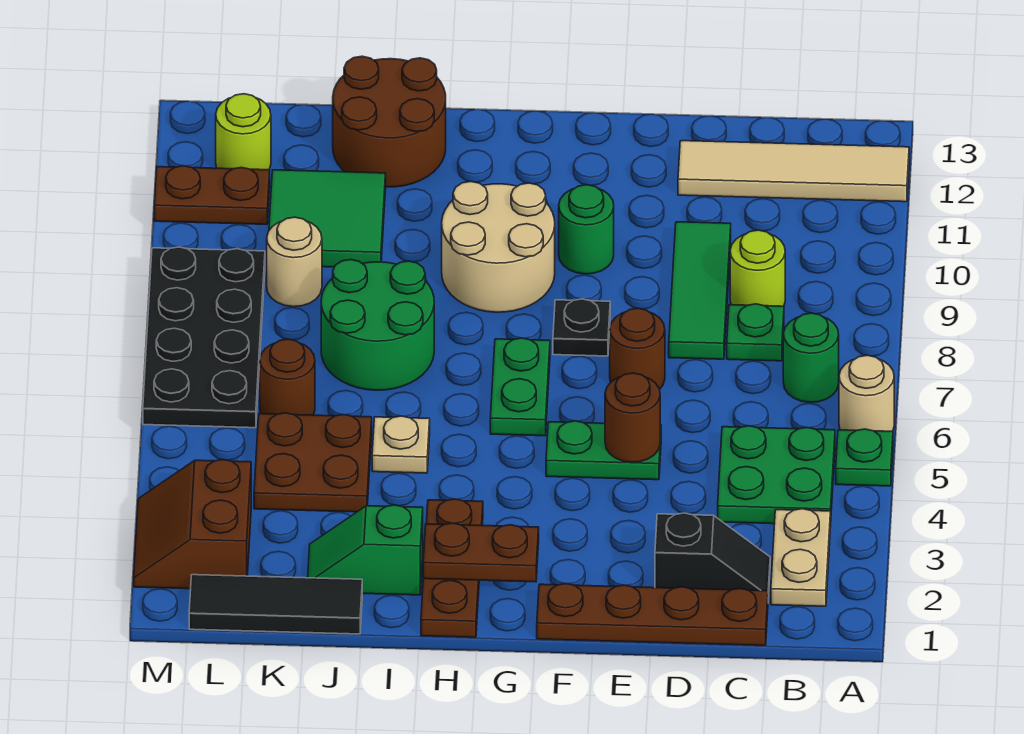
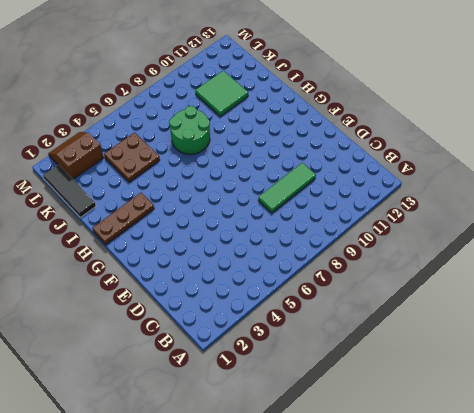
none -> green plate A5 level 1
none -> tan round brick A6 level 1
none -> tan tile A12:D12 level 1
none -> tan plate B2:B3 level 1

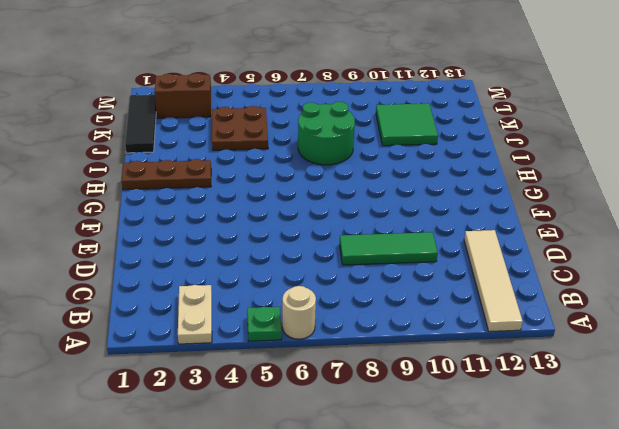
tan plate A3:B3 level 1 -> tan plate B2:B3 level 1
none -> green plate B4:C5 level 1
none -> green round brick B7 level 1
none -> brown plate C1:F1 level 1
none -> black slope C2:D2 level 1 top D

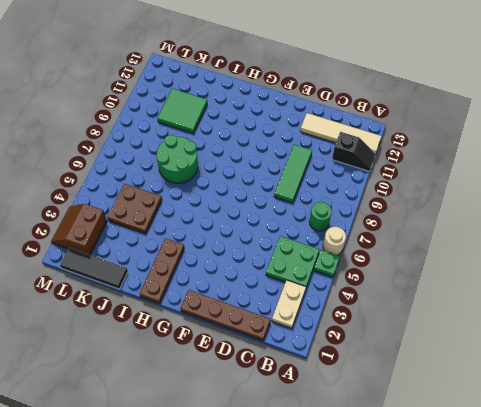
black slope A11:B11 level 1 top B -> black slope C2:D2 level 1 top D
none -> green plate C8 level 1
none -> lime round brick C9 level 1
none -> green plate E5:F5 level 1
none -> brown round brick E7 level 1

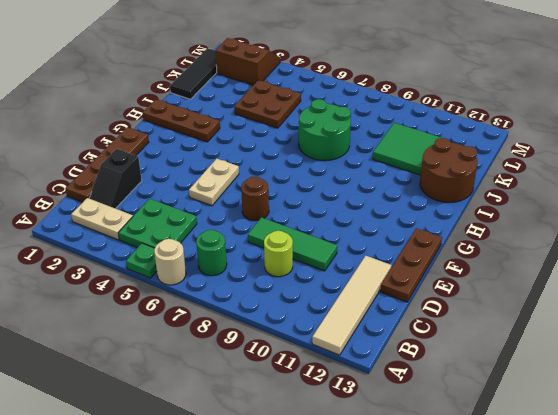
brown plate D13:F13 level 1 -> none
tan plate E5:F5 level 1 -> green plate E5:F5 level 1
none -> green plate C8 level 1
none -> black plate F8 level 1
none -> green round brick F10 level 1
none -> green plate G6:G7 level 1

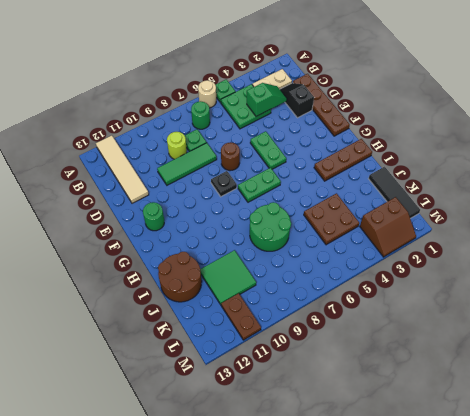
green slope C3:C4 level 2 top 4 -> green slope I2:J2 level 1 top I
green round brick F12 level 1 -> green round brick F10 level 1
none -> tan round brick G9:H10 level 1
none -> tan plate I5 level 1
none -> brown round brick K6 level 1
none -> tan round brick K9 level 1

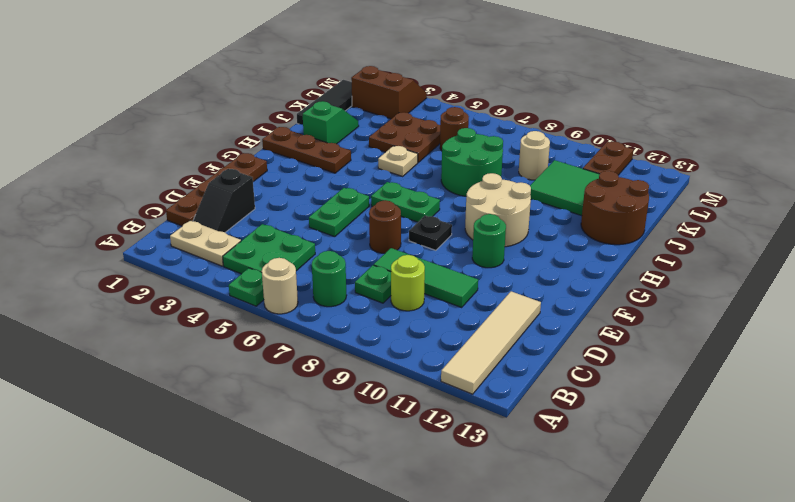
none -> black plate L6:M9 level 1
none -> lime round brick L12 level 1
none -> brown round brick E5 level 2
none -> brown plate G2:H2 level 2

